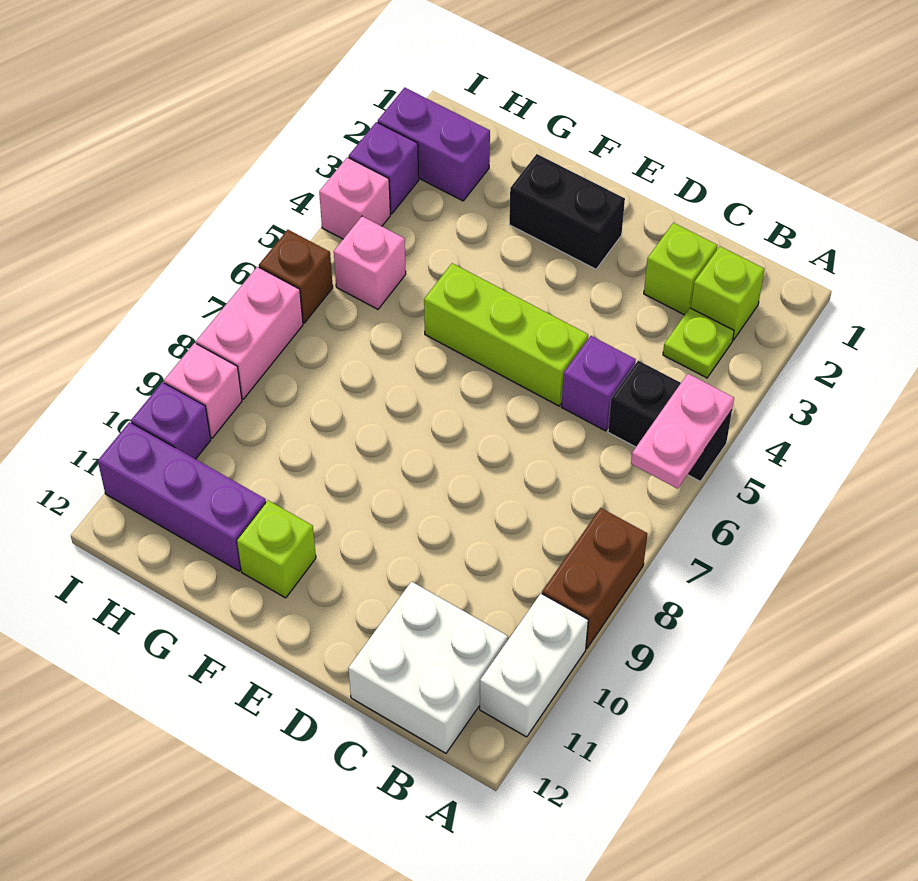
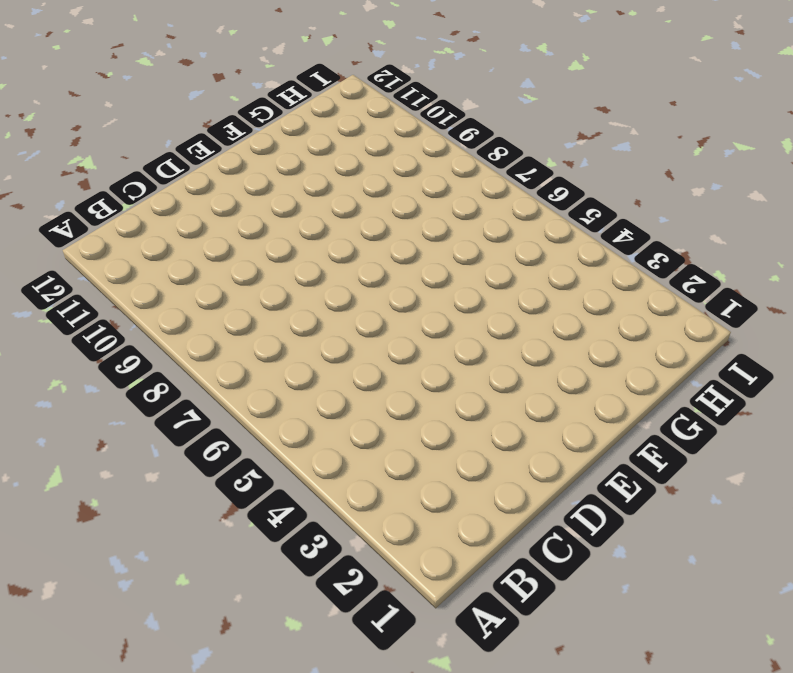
none -> black brick A5:B5 level 1
none -> brown brick A8:A9 level 1
none -> white brick A10:A11 level 1

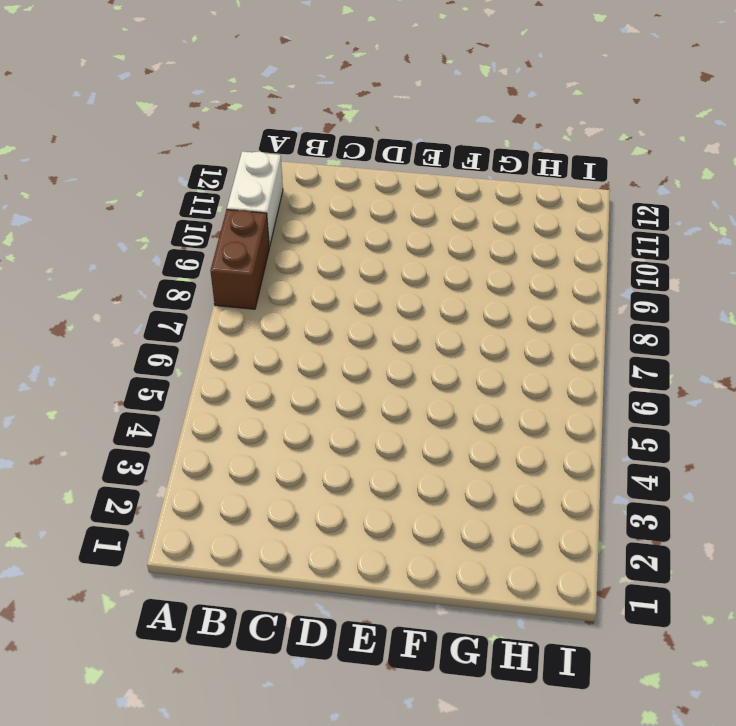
none -> black brick A5:B5 level 1
none -> lime brick B2 level 1
none -> lime plate B3 level 1

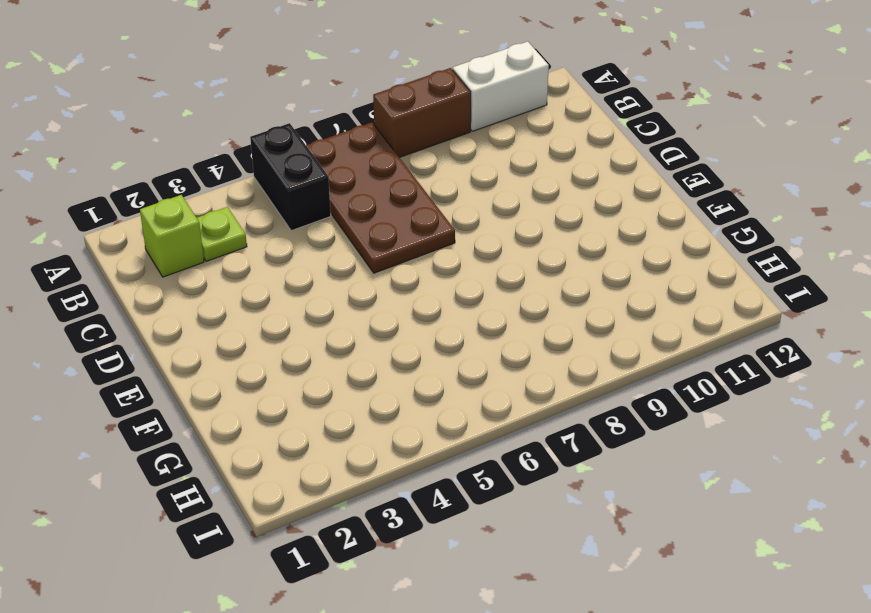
brown plate A6:D7 level 1 -> none
none -> white brick B11:C12 level 1
none -> lime brick C2 level 1
none -> purple brick C5 level 1

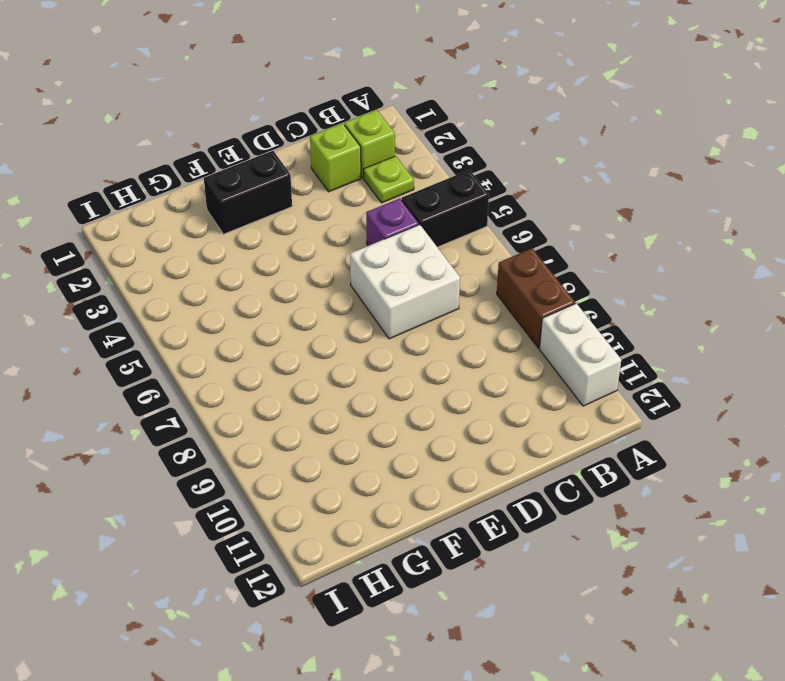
white brick C6:D7 level 1 -> white brick B11:C12 level 1
none -> lime brick D5:F5 level 1
none -> lime brick F11 level 1
none -> purple brick G11:I11 level 1

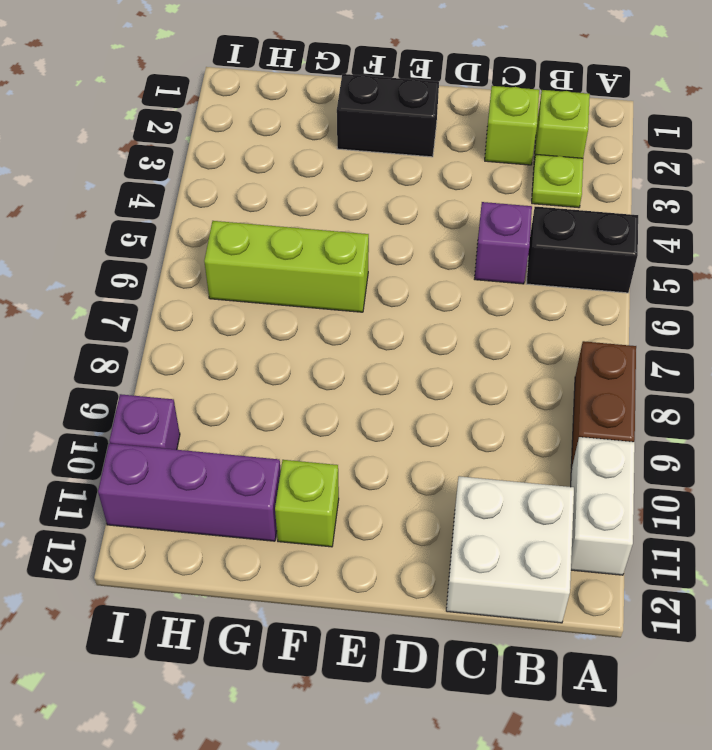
lime brick F6:H6 level 1 -> lime brick D5:F5 level 1
none -> purple brick H2:I2 level 1
none -> pink brick H5 level 1
none -> purple brick I3 level 1

